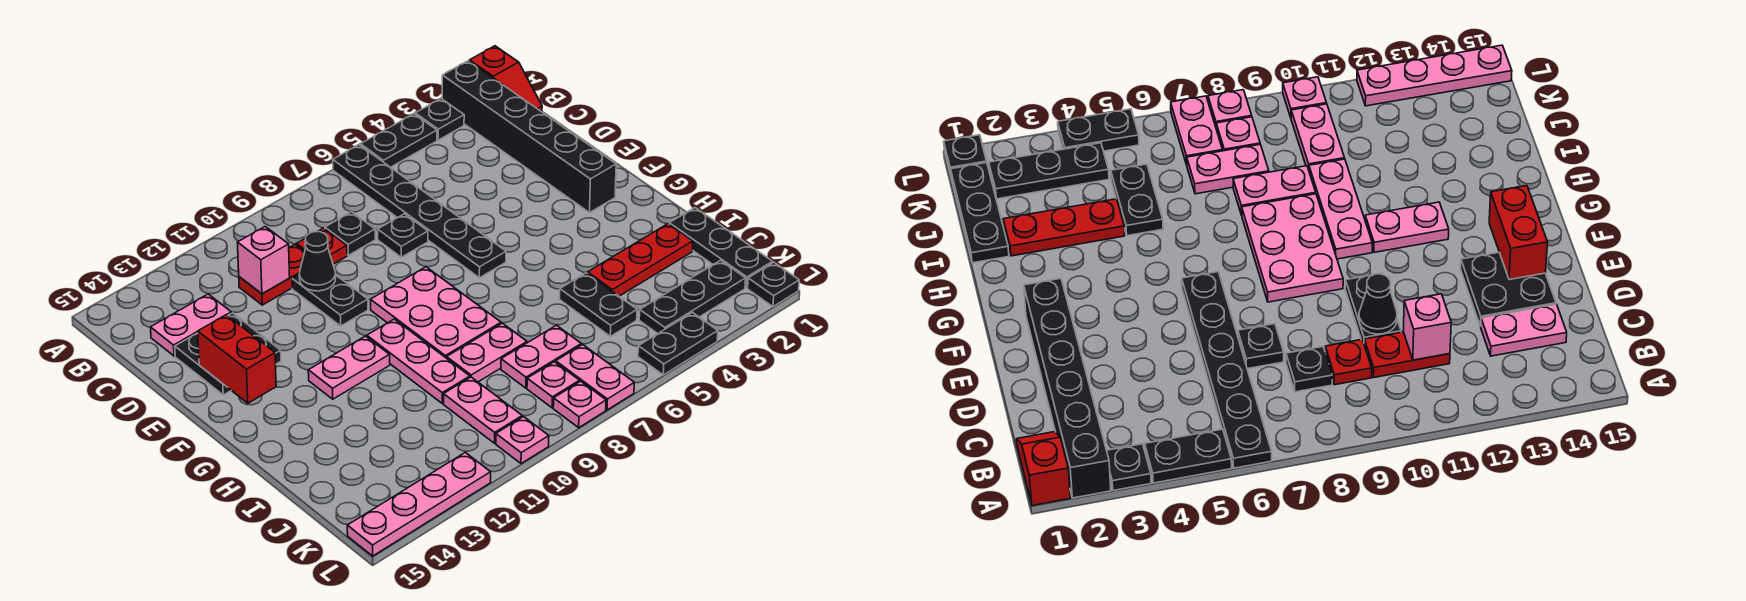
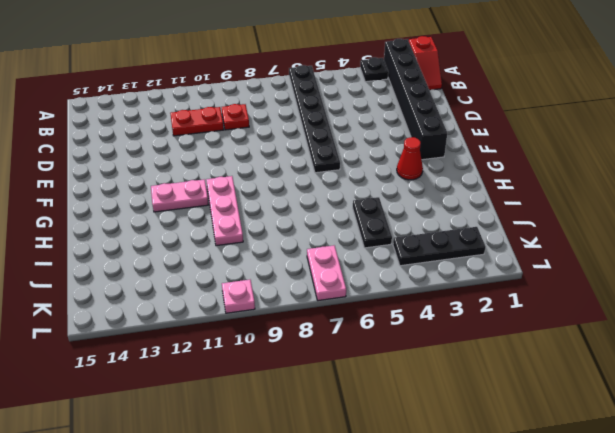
red cone G3 level 1 -> none
none -> black plate A4:A5 level 1
none -> black plate C8 level 1
none -> pink plate C13:C14 level 1
none -> black plate D7 level 1

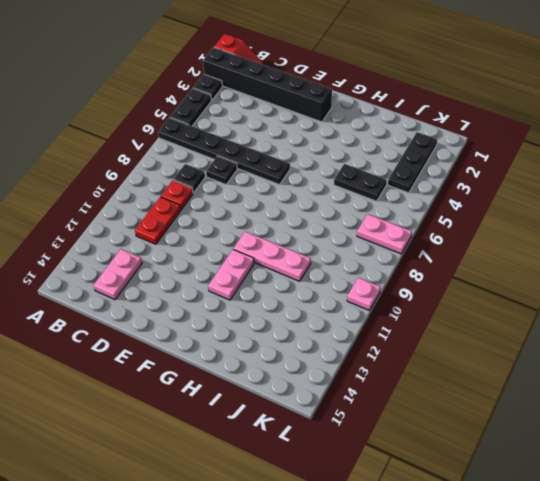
none -> black plate D10:E10 level 1
none -> black plate D13:E14 level 1
none -> pink plate F8:H9 level 1
none -> black plate I1:K1 level 1

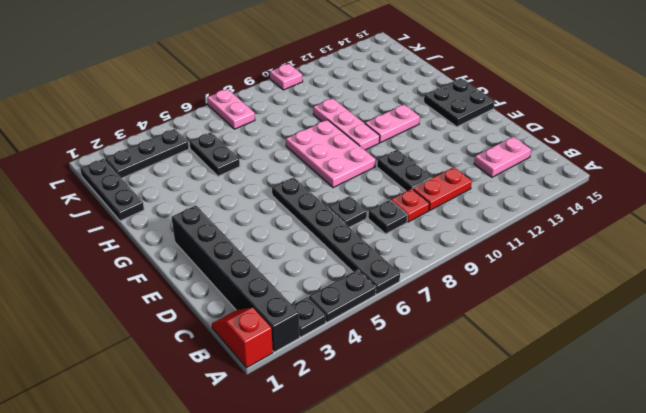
black plate F14:G15 level 1 -> black plate D13:E14 level 1
none -> red plate I2:I4 level 1
none -> pink plate I8:I9 level 1
none -> pink plate J7:J8 level 1
none -> pink plate J10:K10 level 1

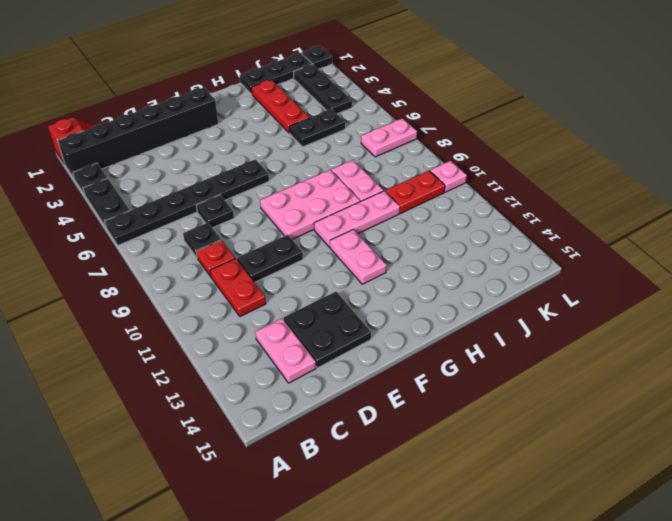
red plate J10:K10 level 1 -> pink plate J10:K10 level 1
none -> pink plate J7:J8 level 1
none -> pink plate K8 level 1
none -> black plate L4:L5 level 1
none -> pink plate L8 level 1

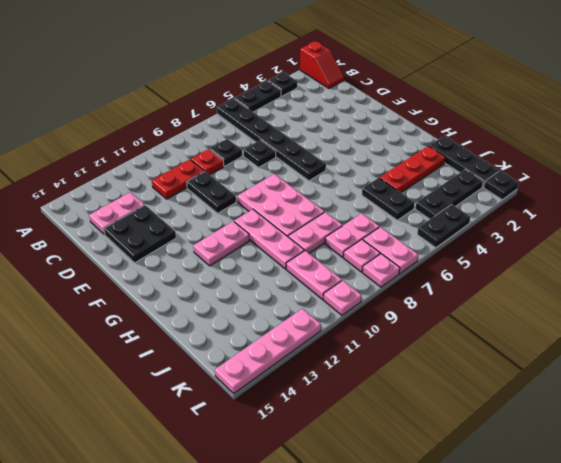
none -> black brick A2:F2 level 1
none -> pink brick C11 level 2
none -> black cone D10 level 2
none -> red brick E14:F14 level 2

